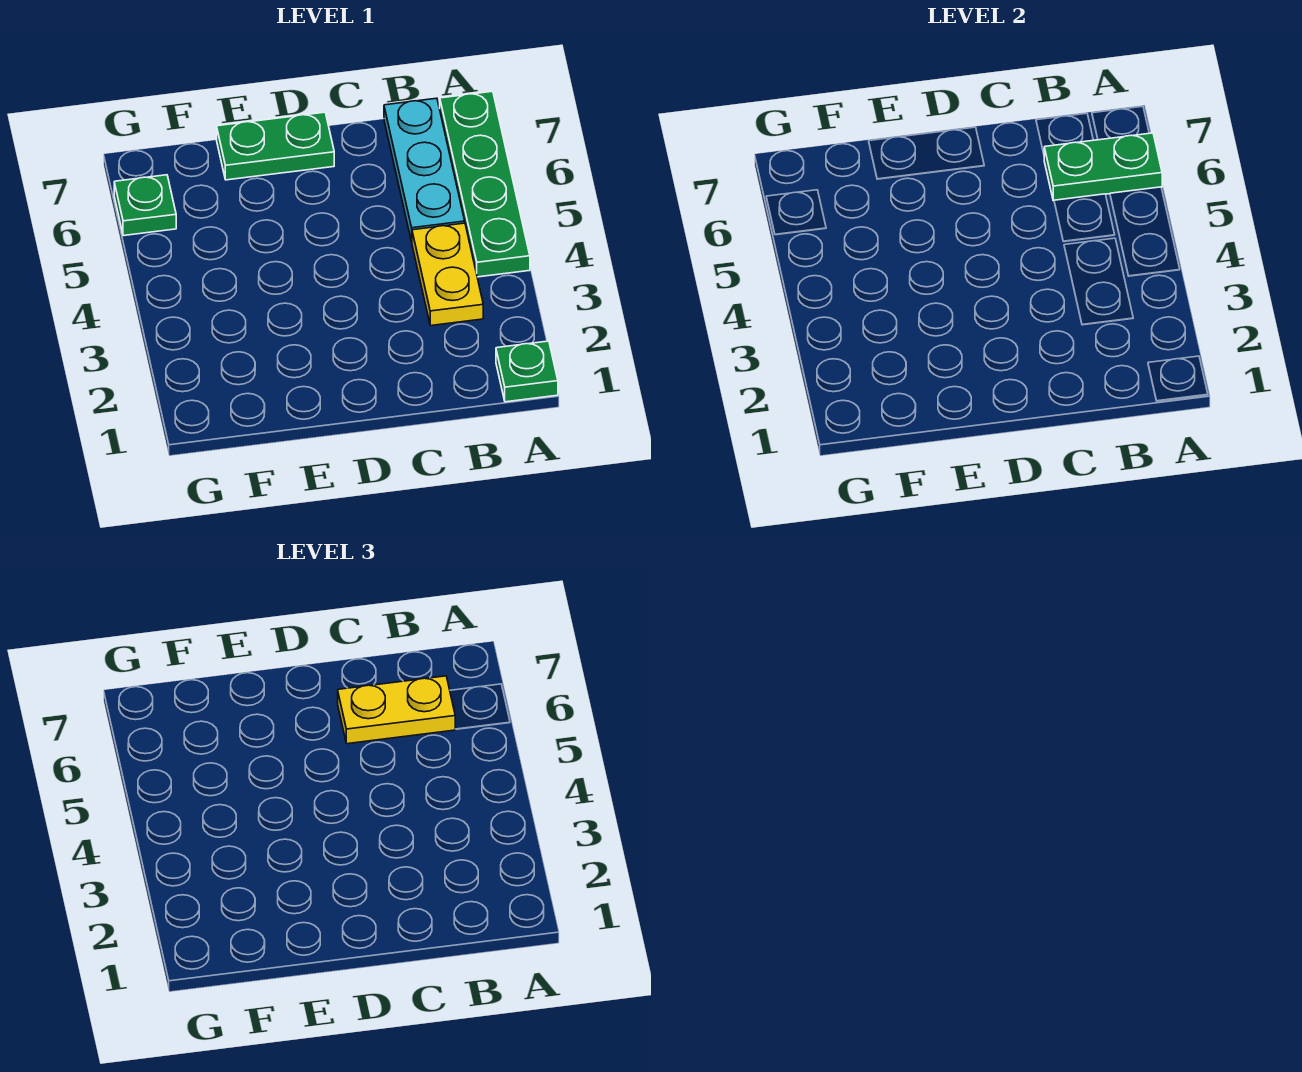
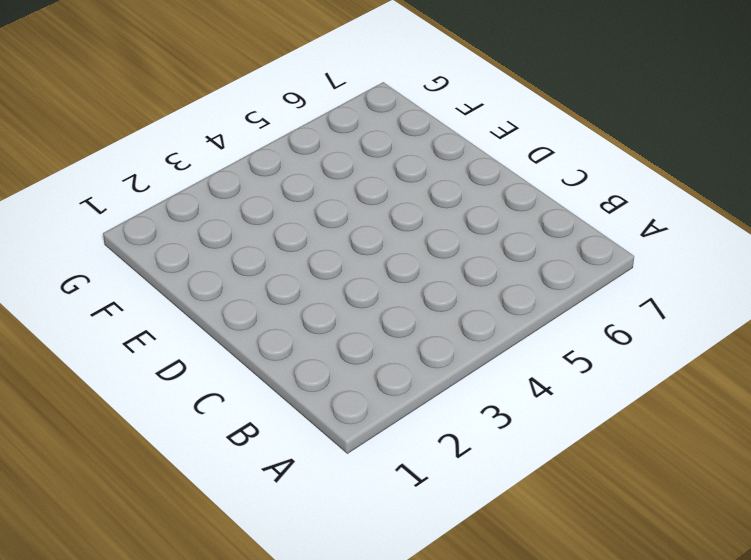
none -> green plate A1 level 1
none -> green plate A4:A7 level 1

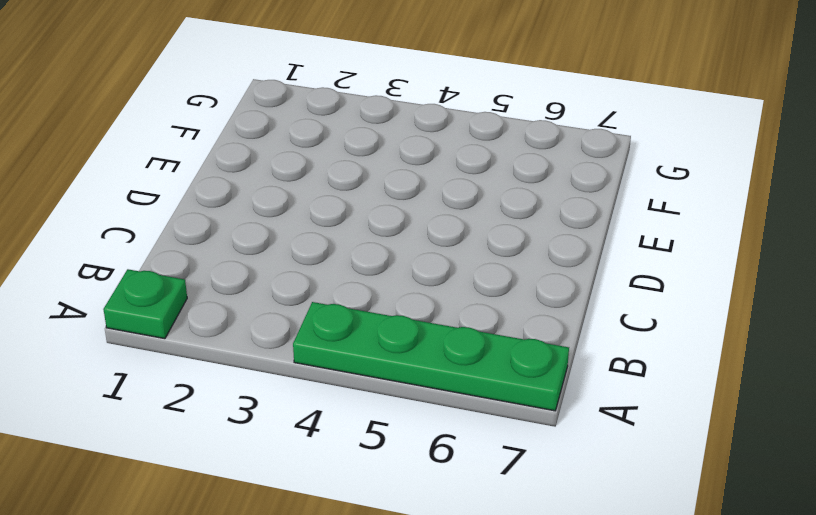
none -> yellow plate B3:B4 level 1
none -> cyan plate B5:B7 level 1

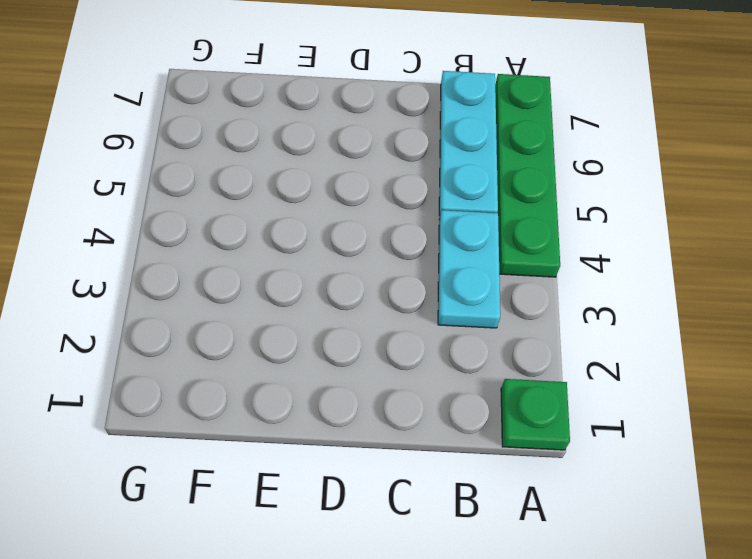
cyan plate B3:B4 level 1 -> yellow plate B3:B4 level 1
none -> green plate D7:E7 level 1
none -> green plate G6 level 1

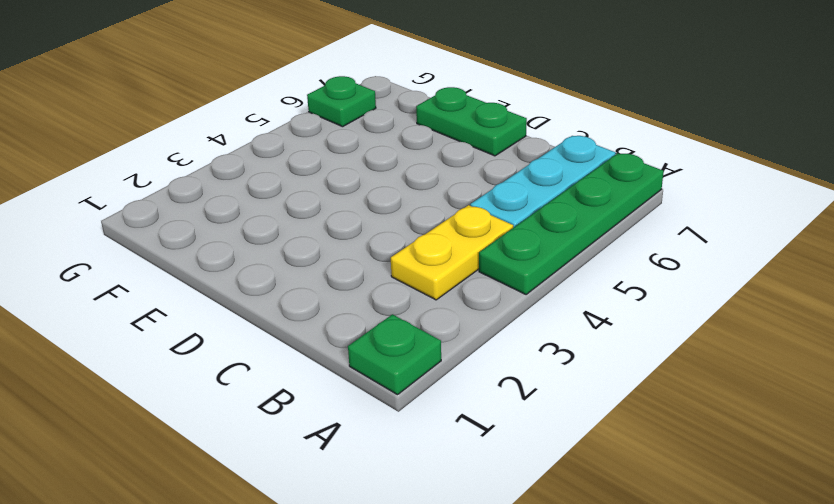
none -> green plate A6:B6 level 2
none -> yellow plate B6:C6 level 3

